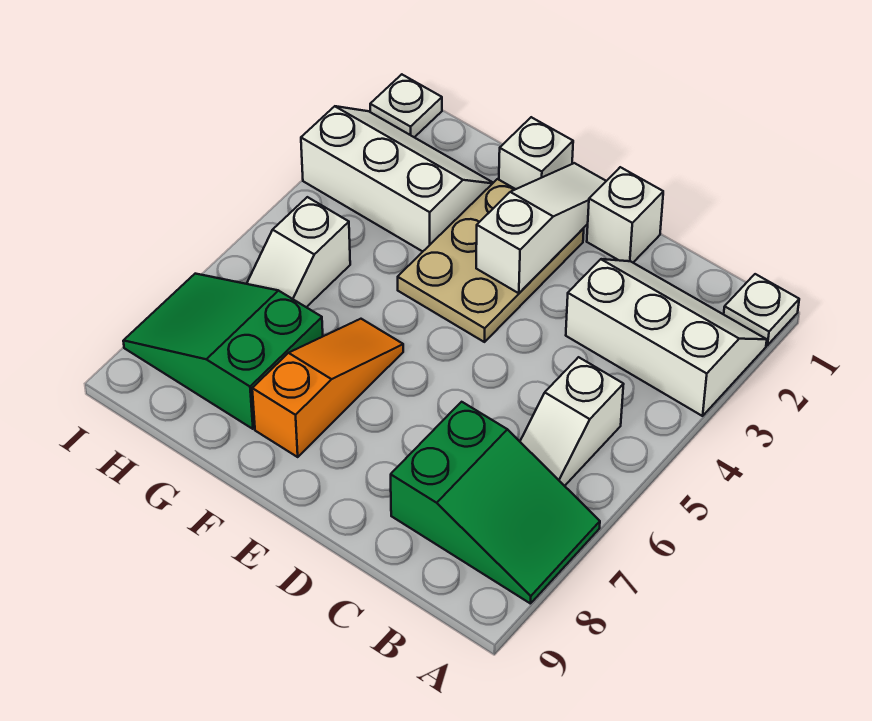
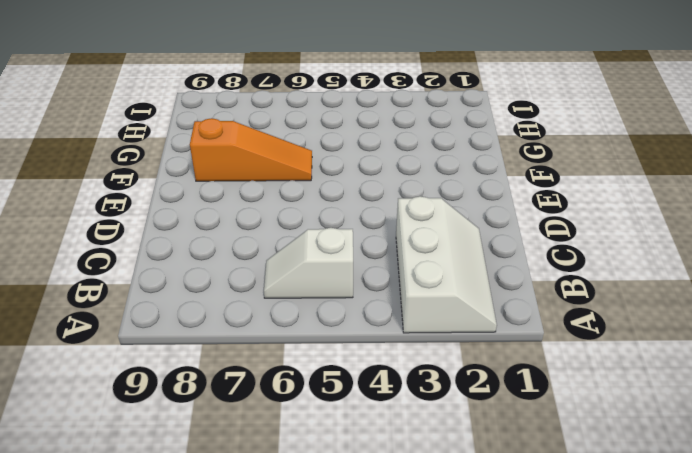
none -> white plate A1 level 1
none -> green slope A7:C8 level 1 top C
none -> white brick D1 level 1

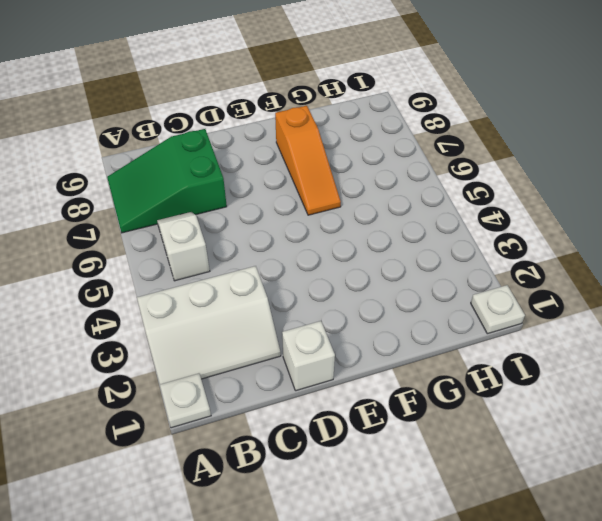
none -> tan plate E2:F4 level 1
none -> white brick F1 level 1
none -> white slope G2:I3 level 1 top 3

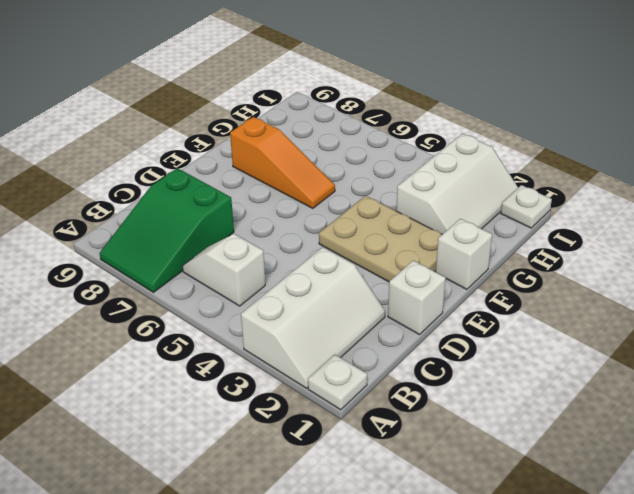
none -> green slope G7:I8 level 1 top G
none -> white slope H5:H6 level 1 top 5
none -> white slope E1:E3 level 2 top 3

